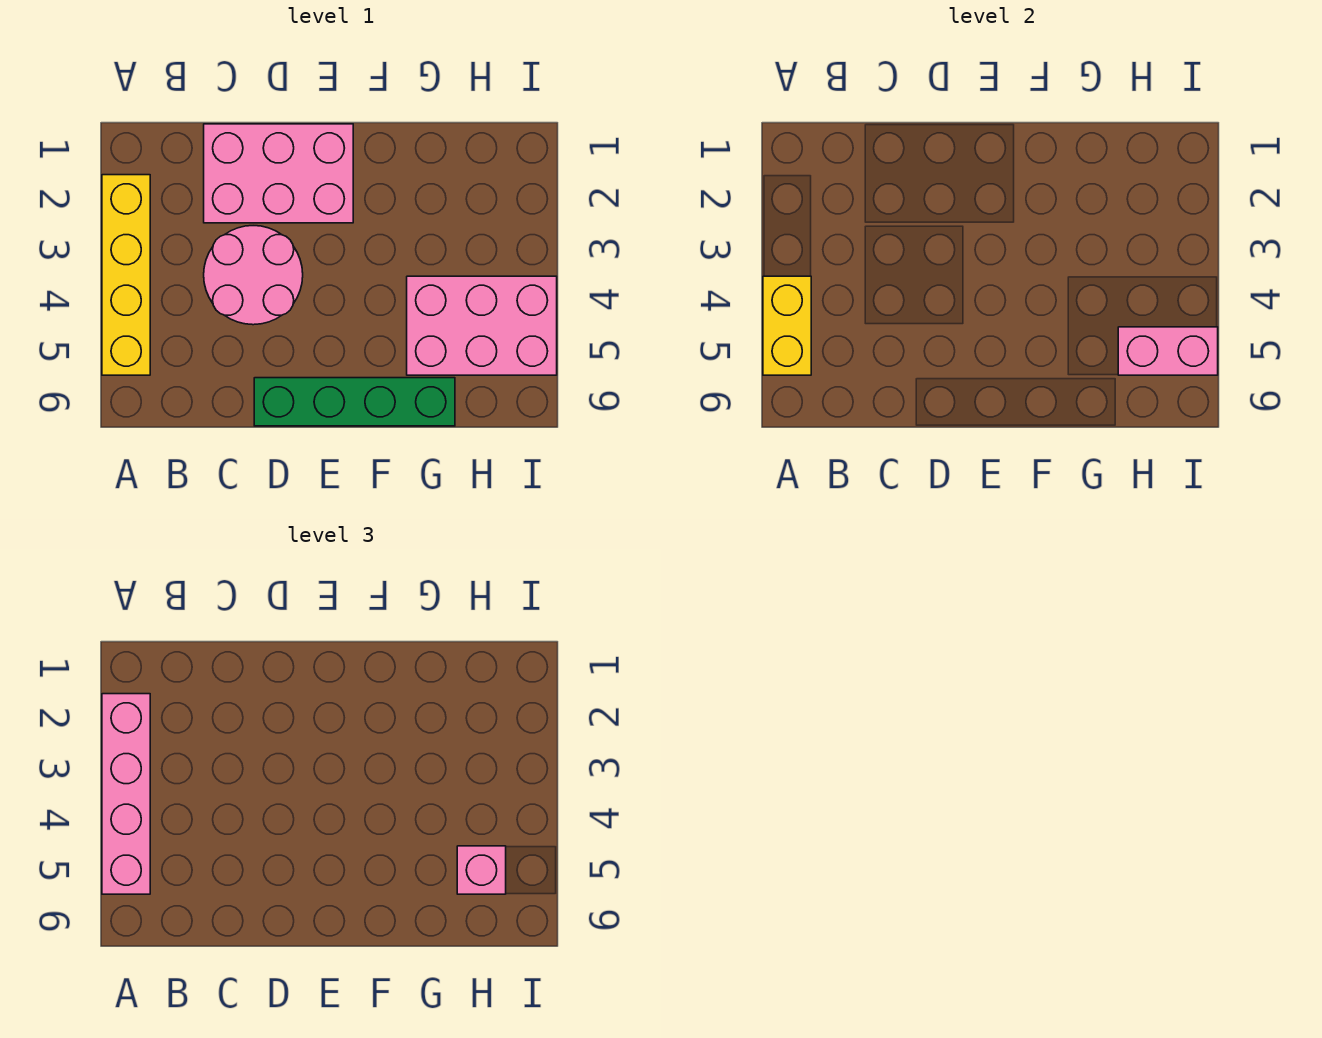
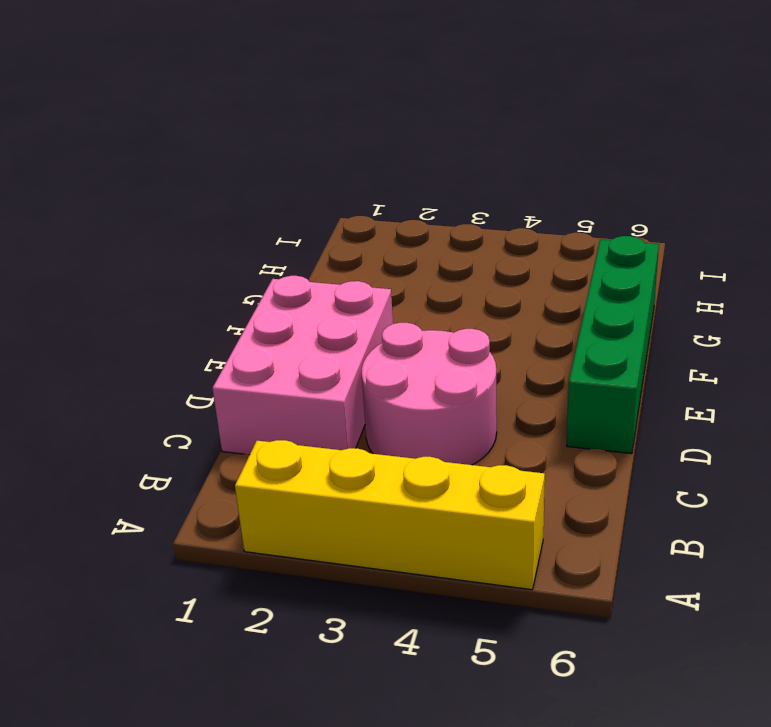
none -> pink brick G4:I5 level 1
none -> yellow brick A4:A5 level 2

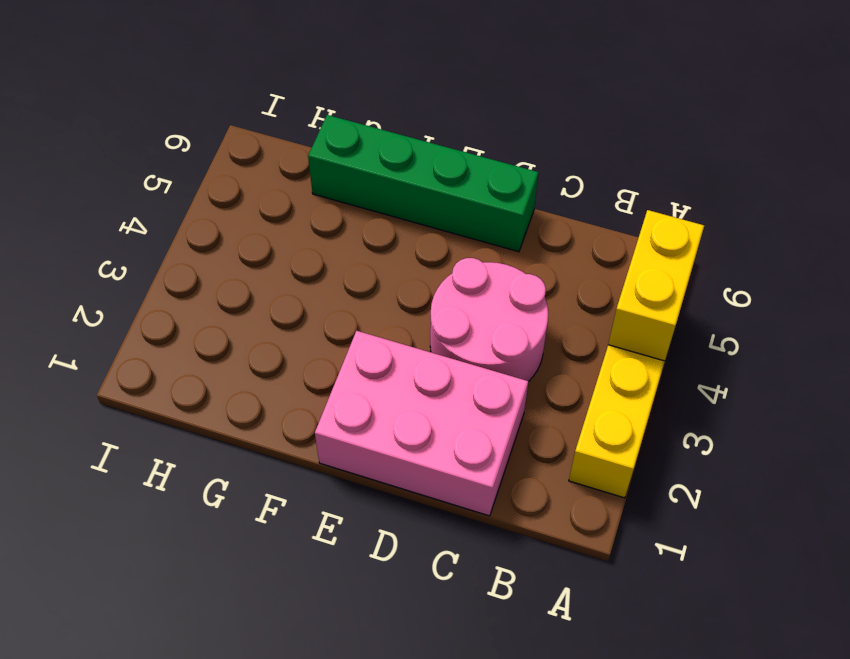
none -> pink brick G4:I5 level 1
none -> pink brick H5:I5 level 2

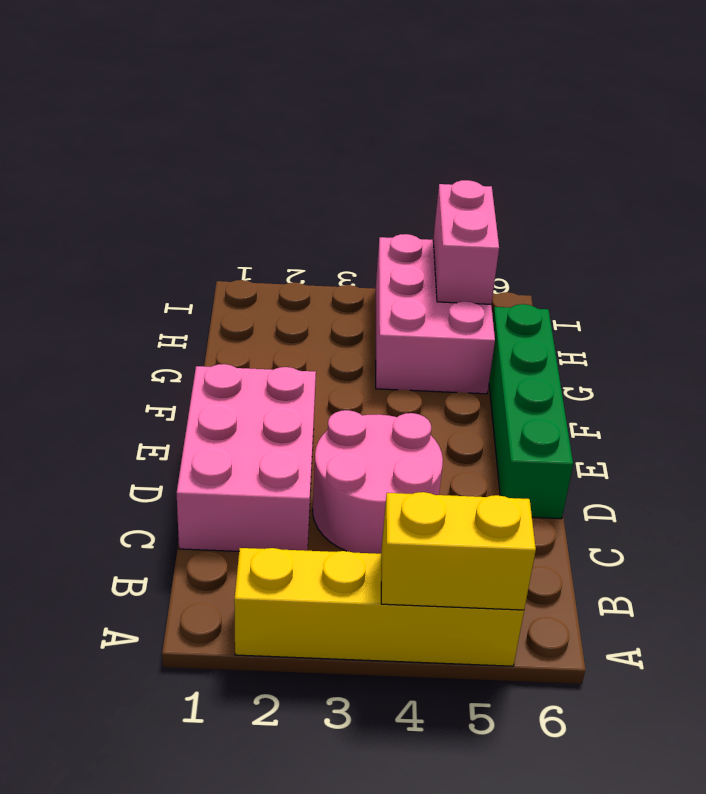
none -> pink brick A2:A5 level 3
none -> pink brick H5 level 3

